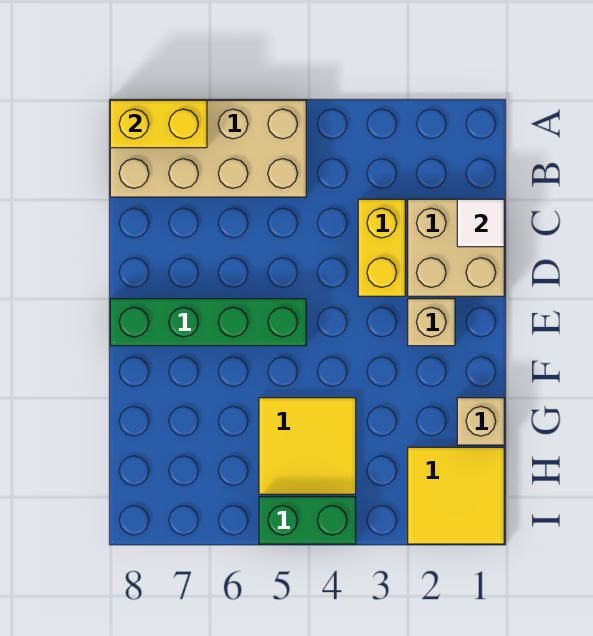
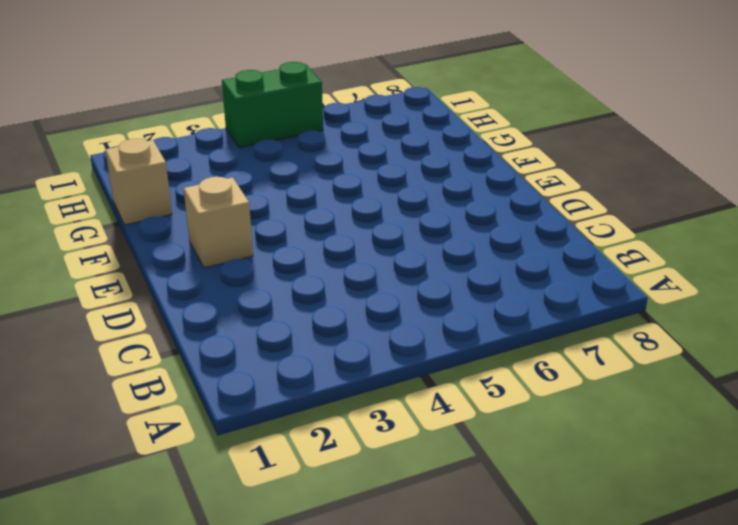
none -> tan brick A5:B8 level 1
none -> tan brick C1:D2 level 1

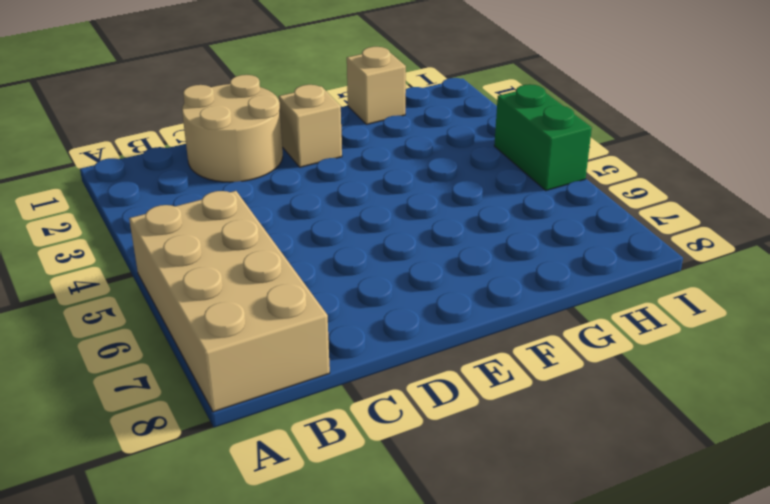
tan round brick C1:D2 level 1 -> tan brick C1:D2 level 1
none -> yellow brick C3:D3 level 1
none -> green brick E5:E8 level 1

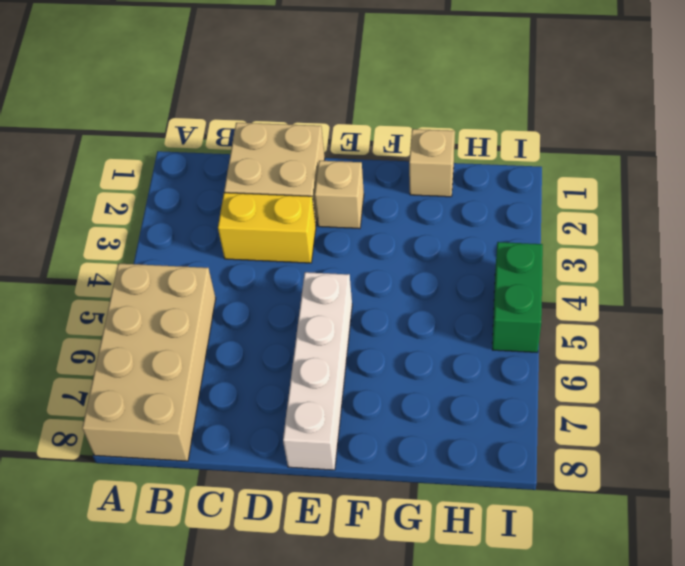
white brick E5:E8 level 1 -> green brick E5:E8 level 1
none -> yellow tile G4:H5 level 1
none -> yellow tile H1:I2 level 1

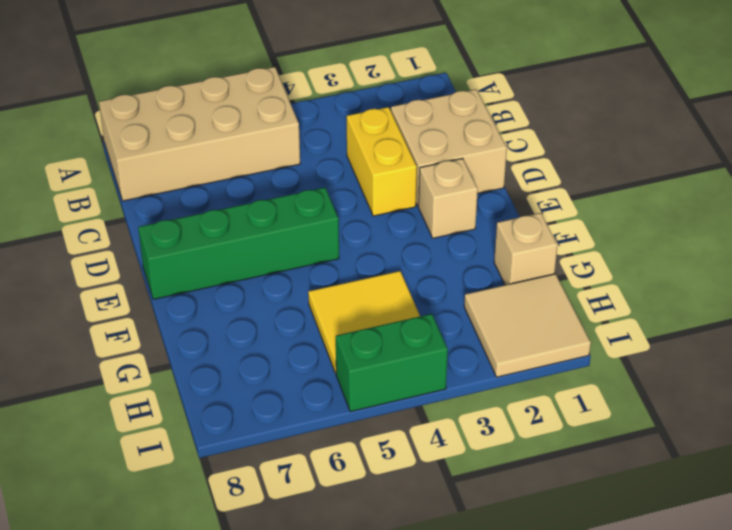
tan tile H1:I2 level 1 -> yellow tile H1:I2 level 1
none -> yellow brick A7:A8 level 2
none -> white tile C1 level 2

